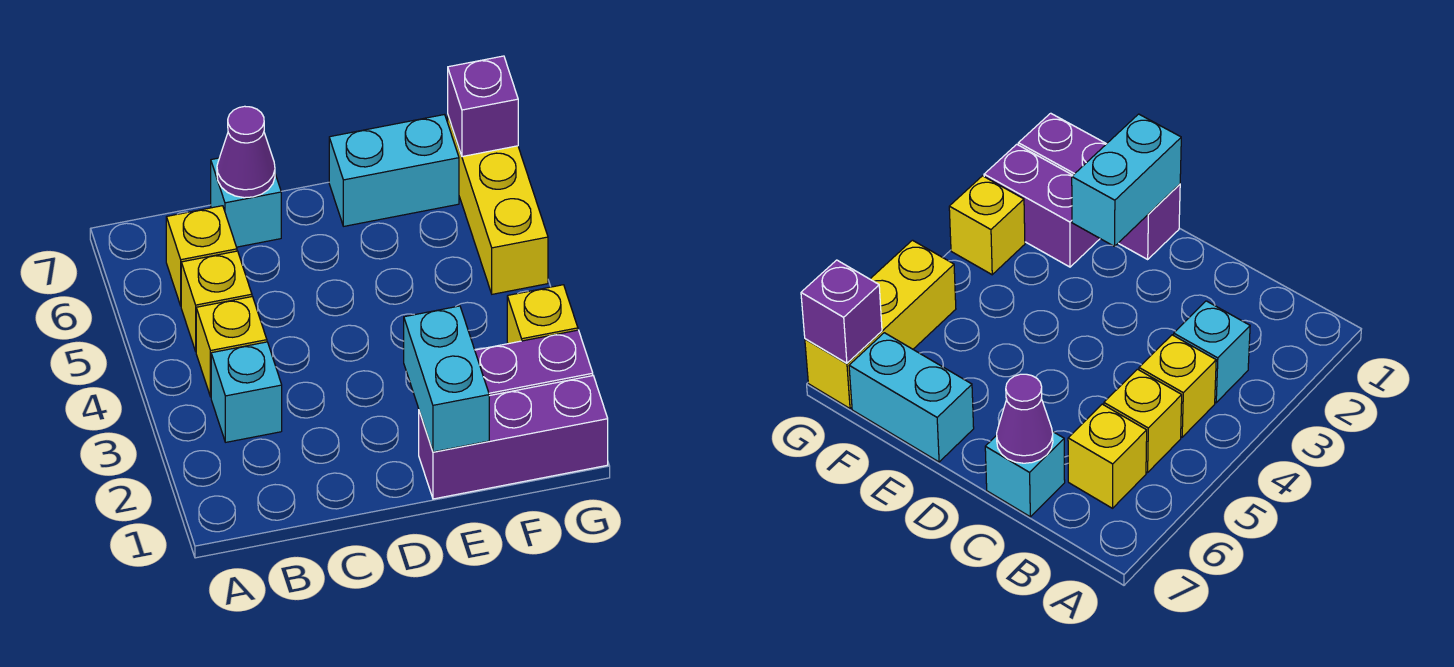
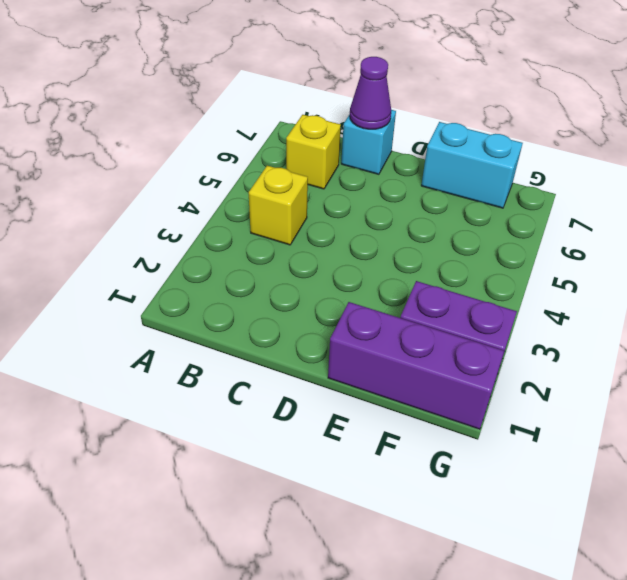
none -> cyan brick B3 level 1
none -> yellow brick B5 level 1
none -> yellow brick G3 level 1

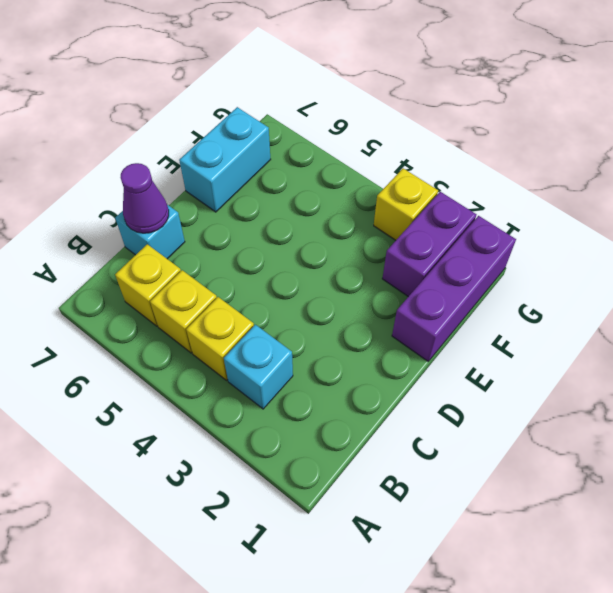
none -> yellow brick G5:G7 level 1
none -> cyan brick E1:E2 level 2
none -> purple brick G7 level 2

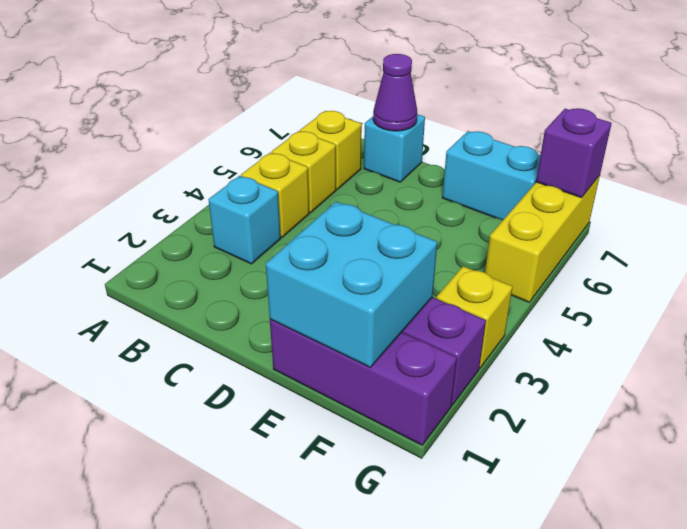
cyan brick E1:F2 level 2 -> cyan brick E1:E2 level 2

